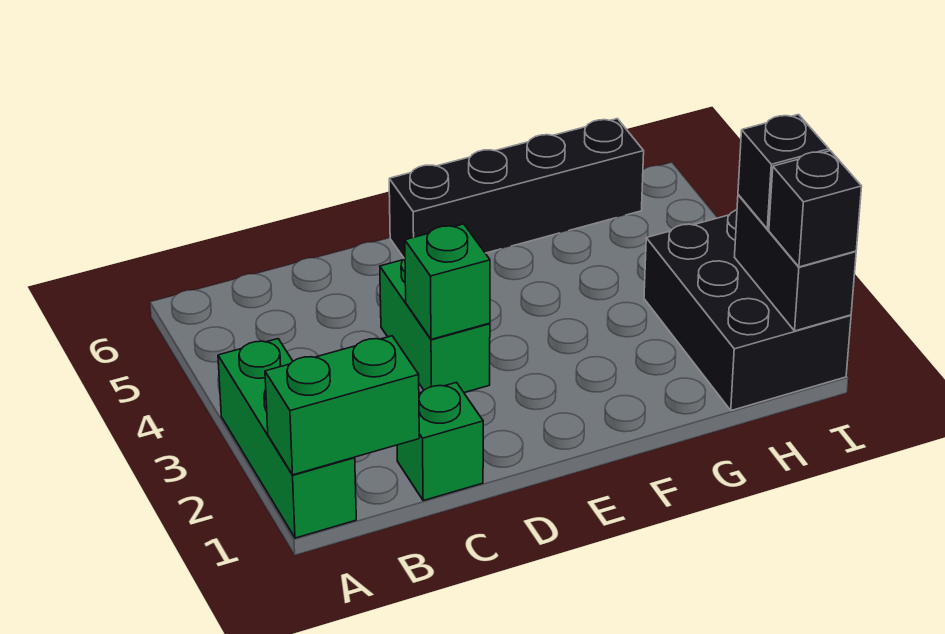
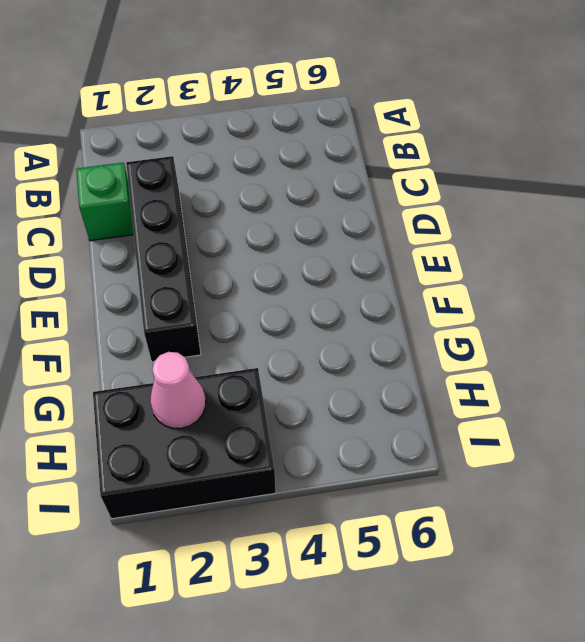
black brick C2:F2 level 1 -> black brick E6:H6 level 1
pink cone H2 level 2 -> none
none -> green brick A1:A3 level 1
none -> green brick D3:D4 level 1

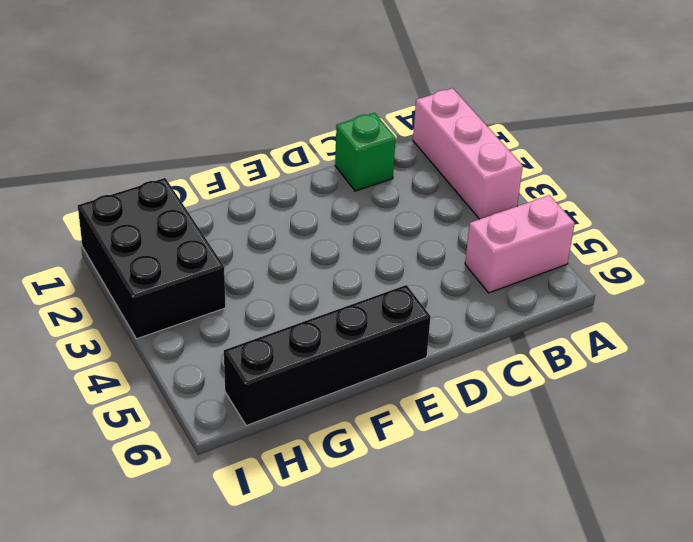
pink brick A1:A3 level 1 -> green brick A1:A3 level 1
pink brick A5:B5 level 1 -> none
none -> green brick D3:D4 level 1
none -> green brick A1:B1 level 2

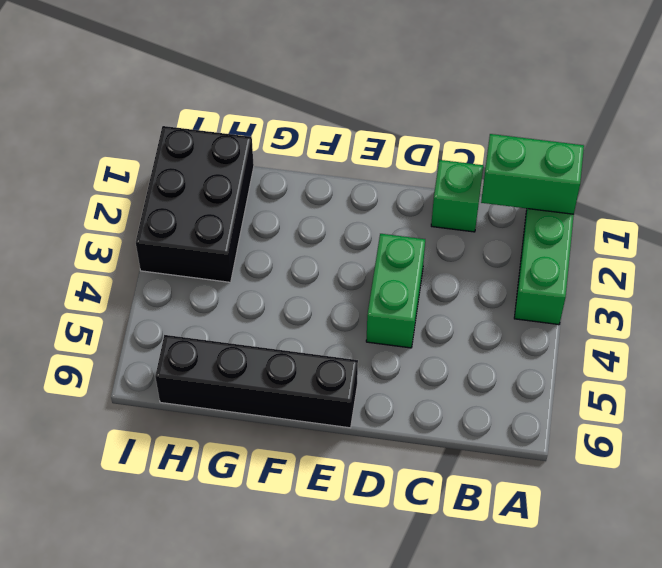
none -> green brick D3 level 2
none -> black brick I1:I2 level 2

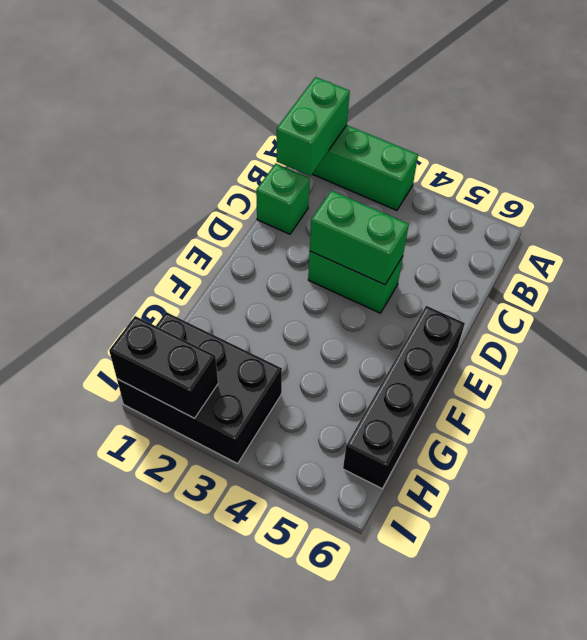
green brick D3:D4 level 2 -> green brick D3 level 2
none -> black brick I1 level 3
none -> black brick I2 level 3

